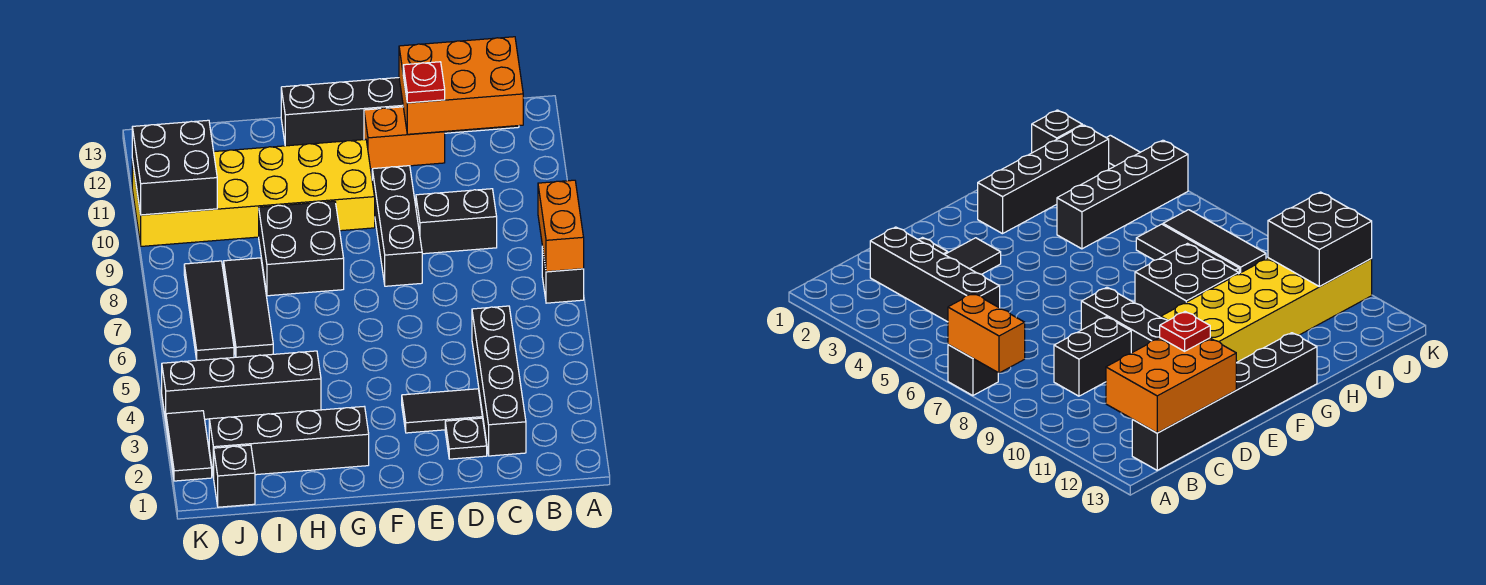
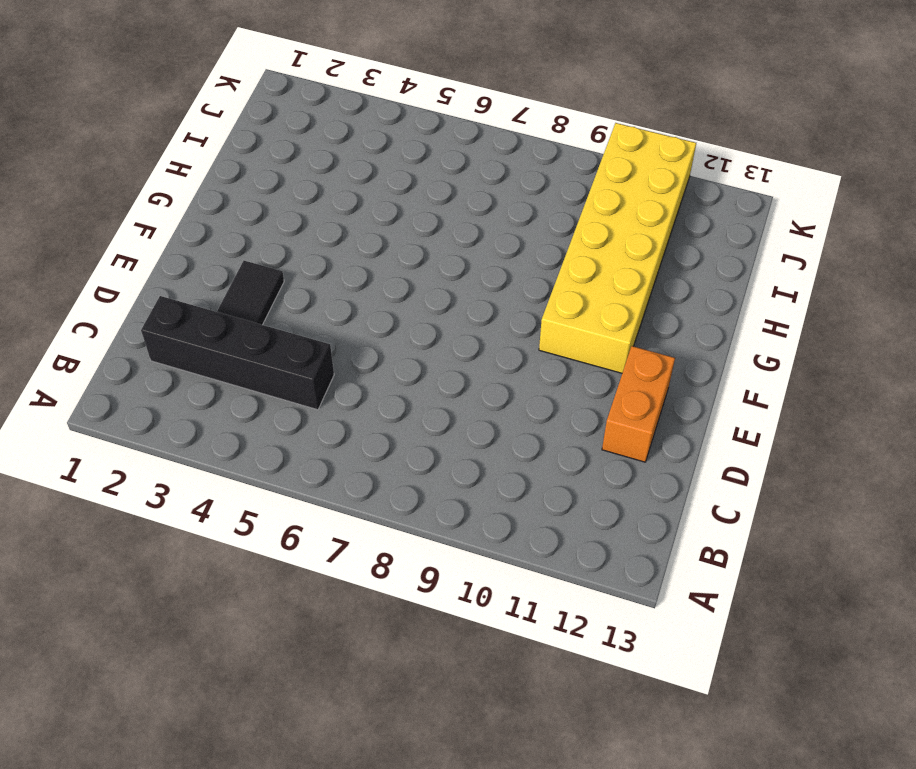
none -> black brick A7 level 1
none -> black brick B13:G13 level 1
none -> black brick C9:D9 level 1

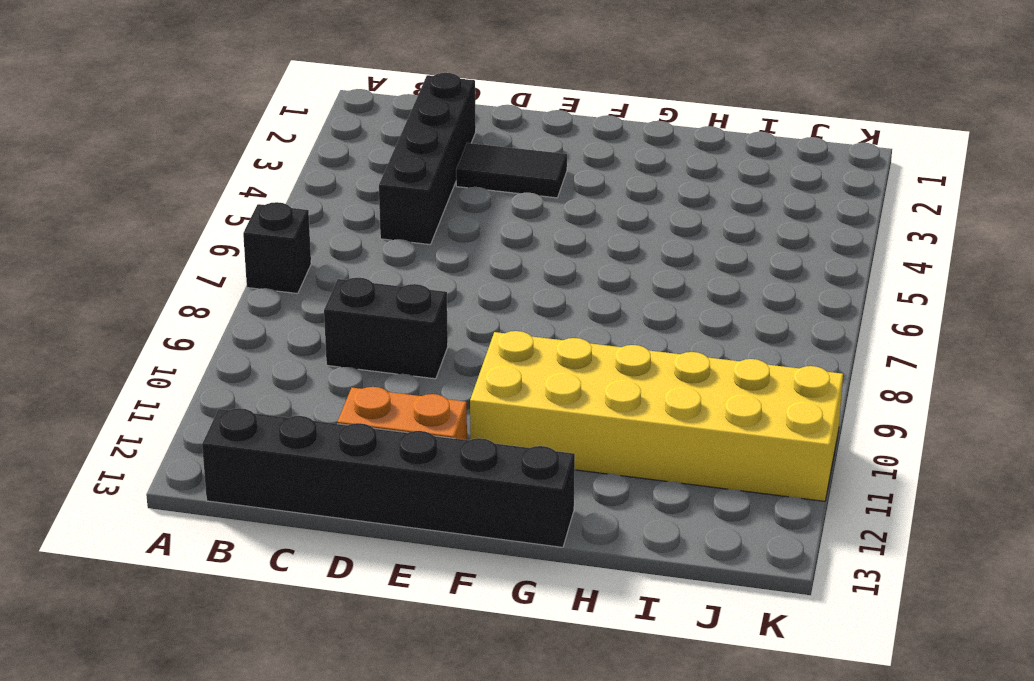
none -> black plate D2 level 1
none -> black brick E8:E10 level 1
none -> black brick G2:J2 level 1

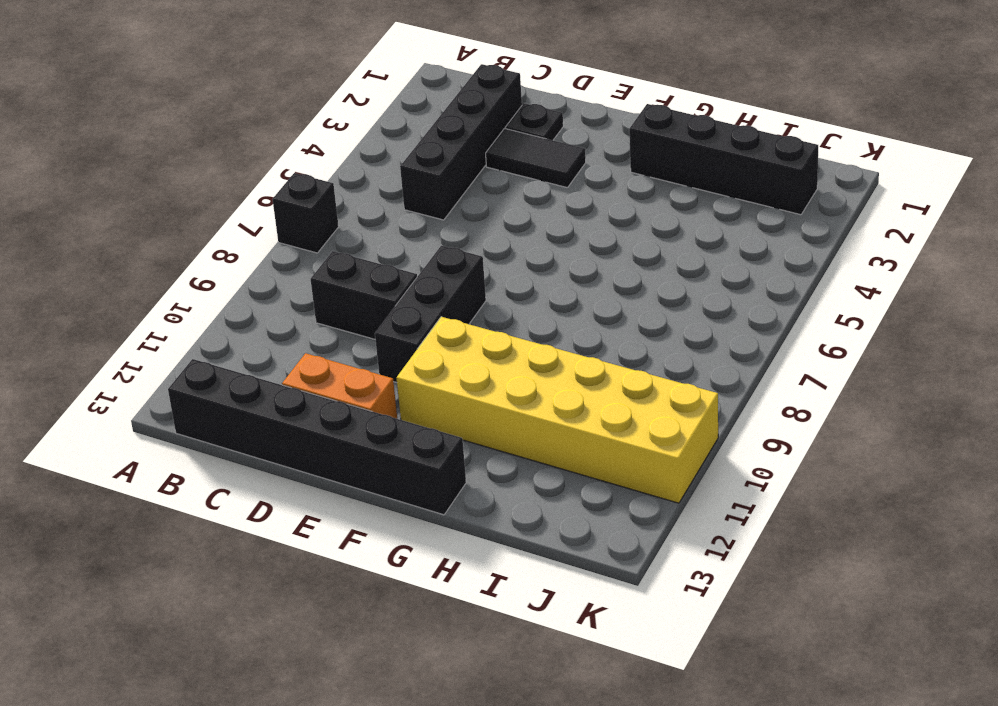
none -> black brick G8:H9 level 1
none -> black brick H4:K4 level 1
none -> black tile I6:I8 level 1

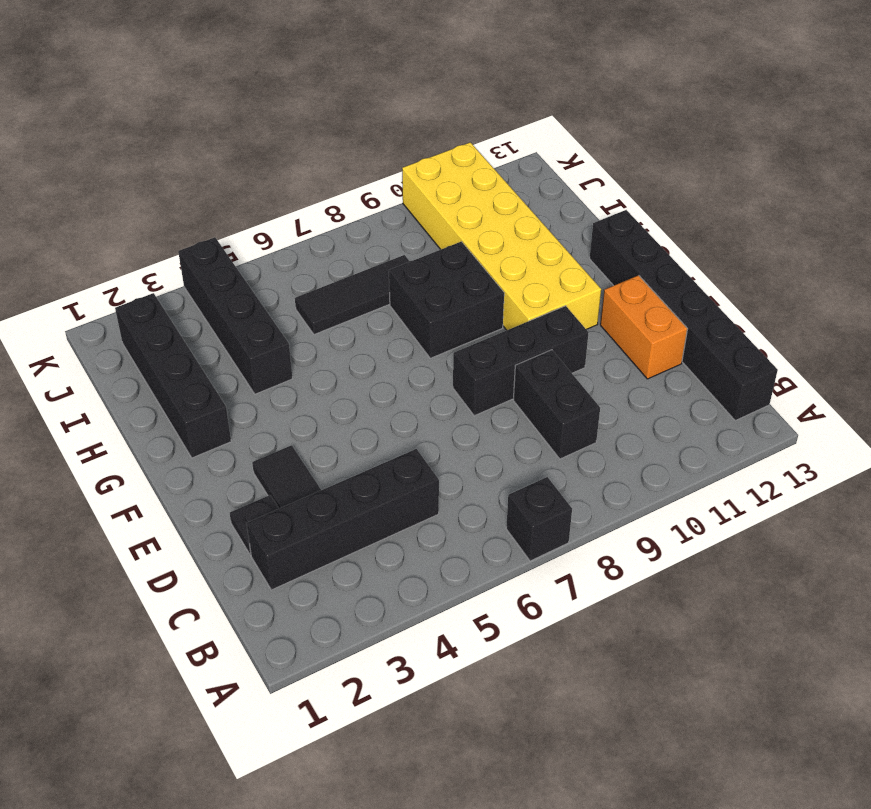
none -> black brick J1 level 1
none -> black tile J6:J8 level 1
none -> black tile K2:K3 level 1

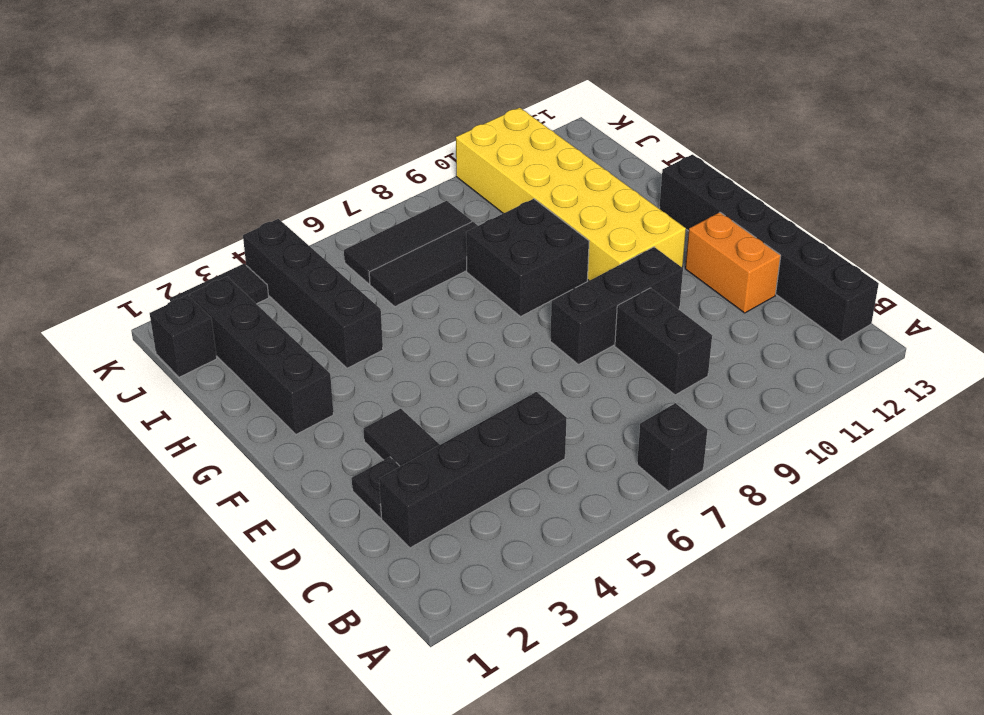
none -> orange brick A7:A8 level 2
none -> orange brick B12:D13 level 2
none -> black brick J10:K11 level 2

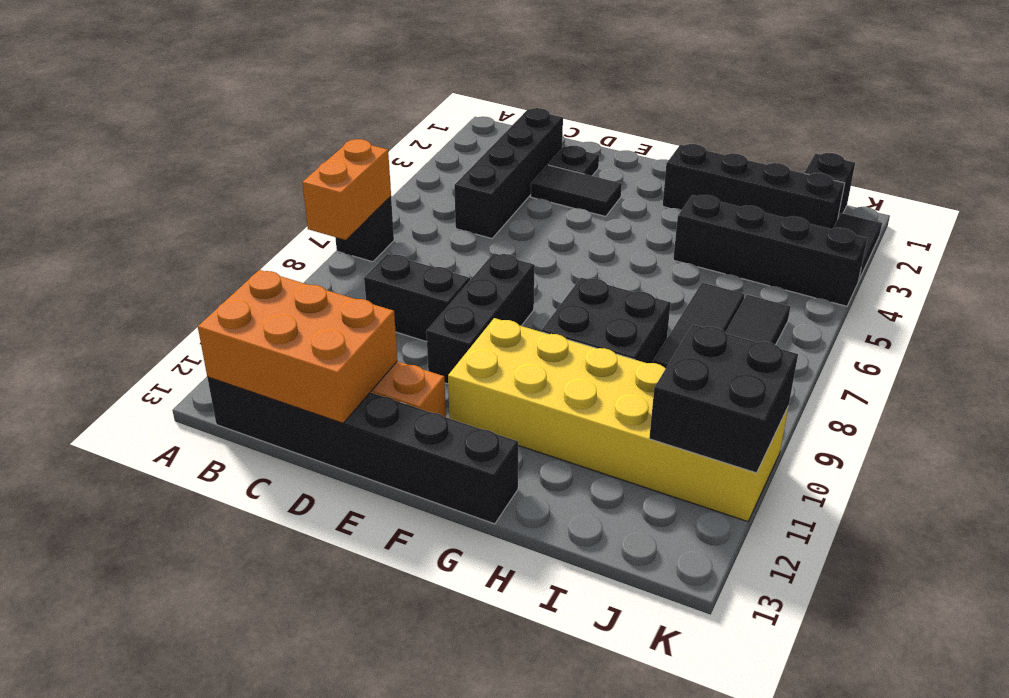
none -> red plate D12 level 3

